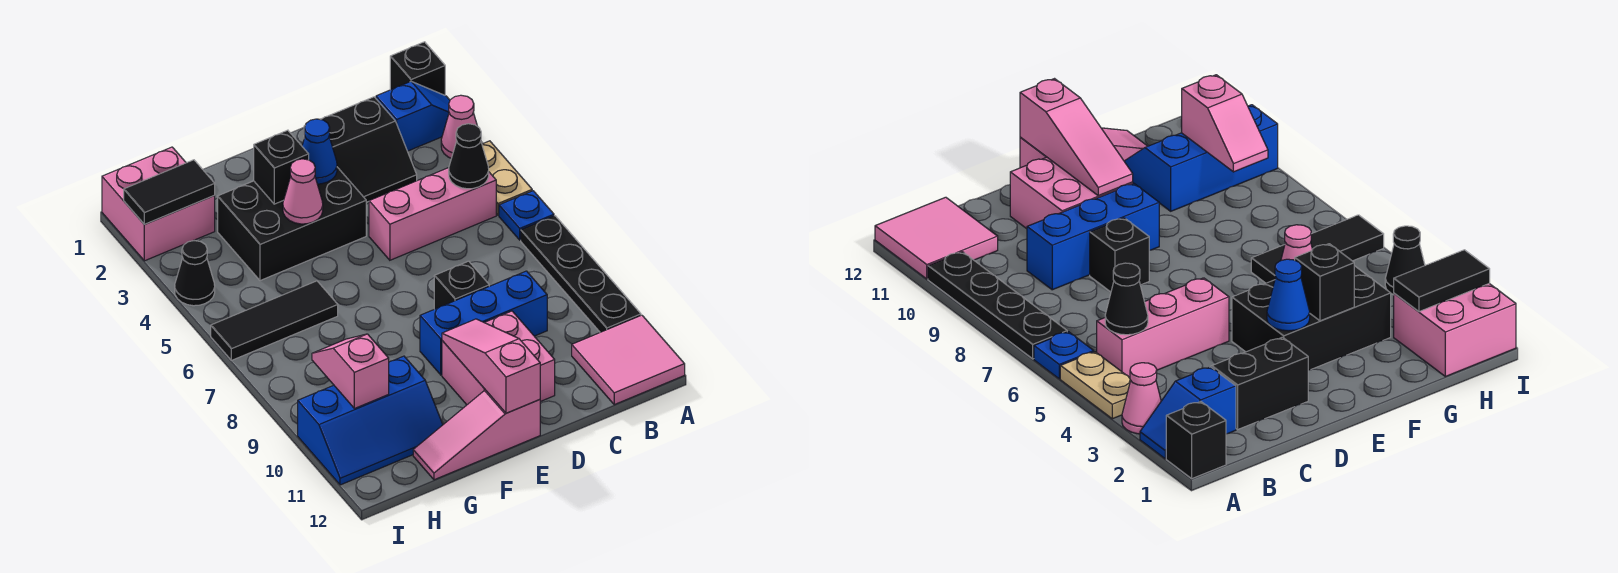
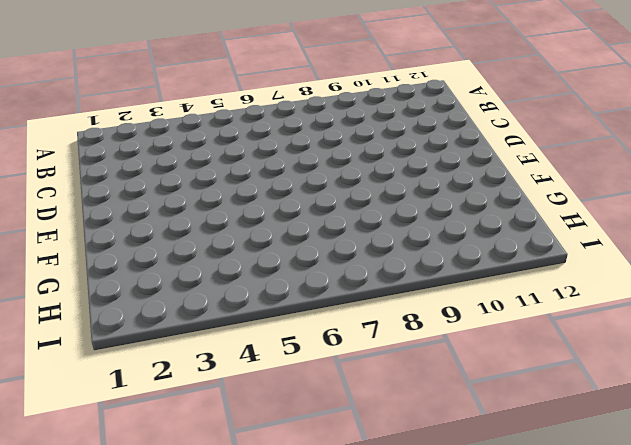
none -> black brick A1 level 1
none -> blue slope A2:B2 level 1 top B
none -> pink cone A3 level 1

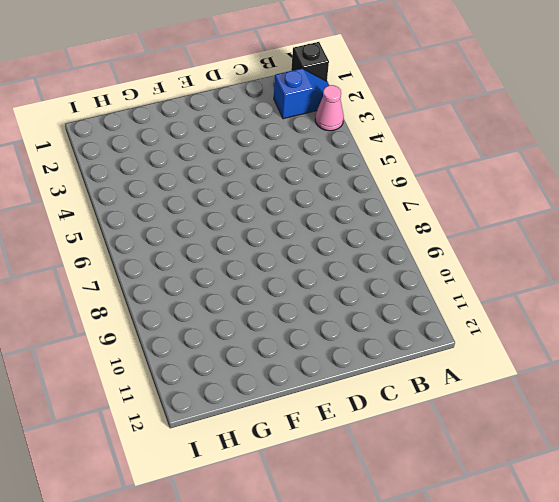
none -> tan plate A4:A5 level 1
none -> blue plate A6 level 1
none -> black plate A7:A10 level 1

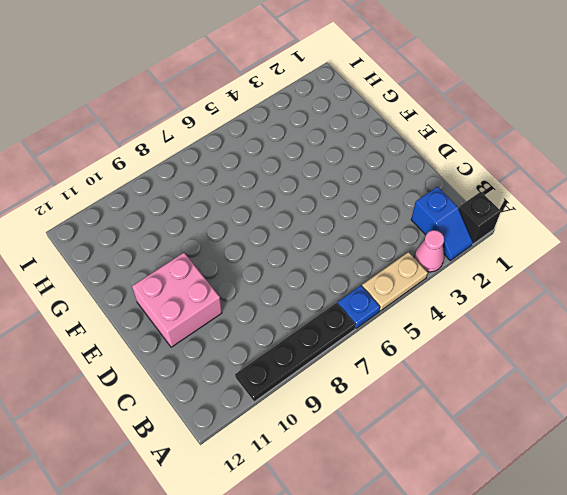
none -> pink tile A11:B12 level 1
none -> pink brick B5:D5 level 1
none -> black slope C2:D3 level 1 top 2

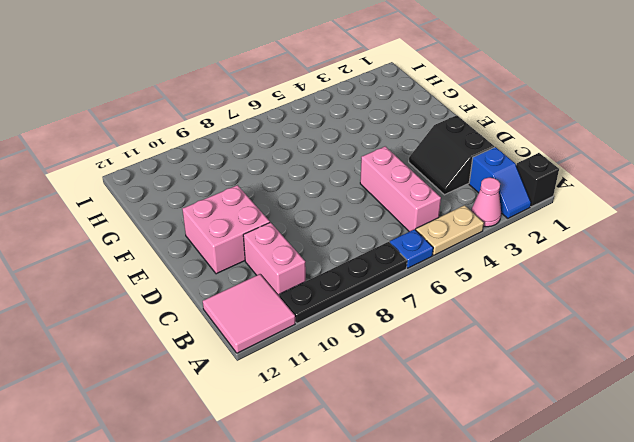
pink brick B10:C10 level 1 -> none
none -> blue brick C9:E9 level 1
none -> black brick D8 level 1
none -> black brick E3:G4 level 1

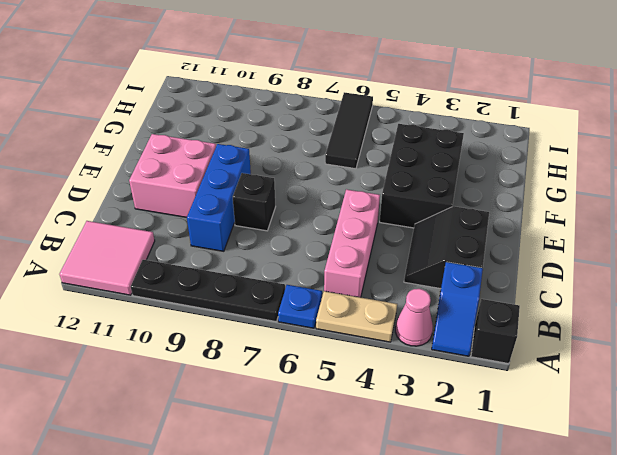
none -> pink slope E12:G12 level 1 top E
none -> blue slope G10:I11 level 1 top 10
none -> pink brick H1:I2 level 1

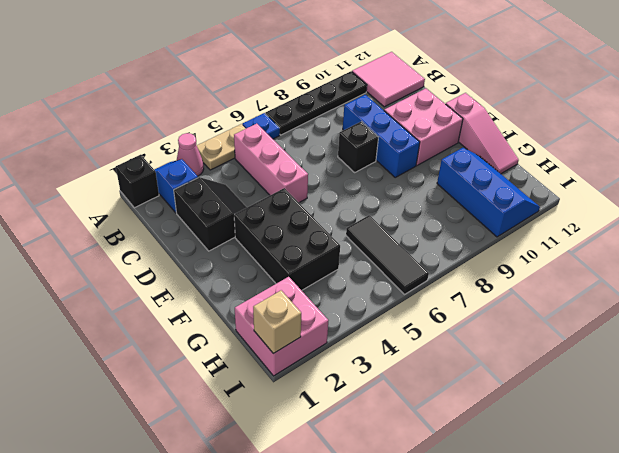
tan brick I1 level 2 -> none
none -> black cone I4 level 1
none -> black cone B5 level 2
none -> blue cone E3 level 2

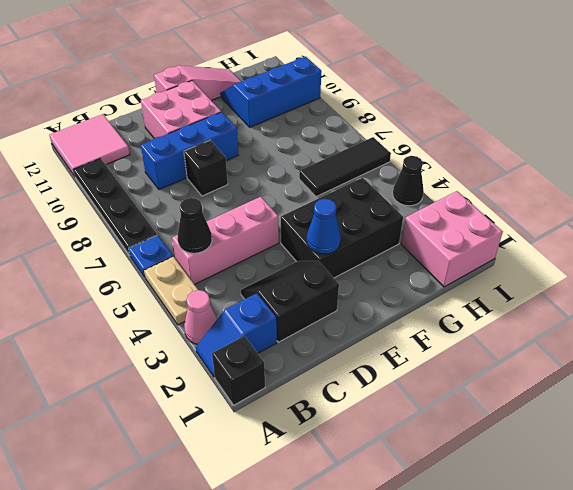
none -> pink slope E10:E12 level 2 top 12
none -> black brick F3 level 2
none -> pink cone F4 level 2

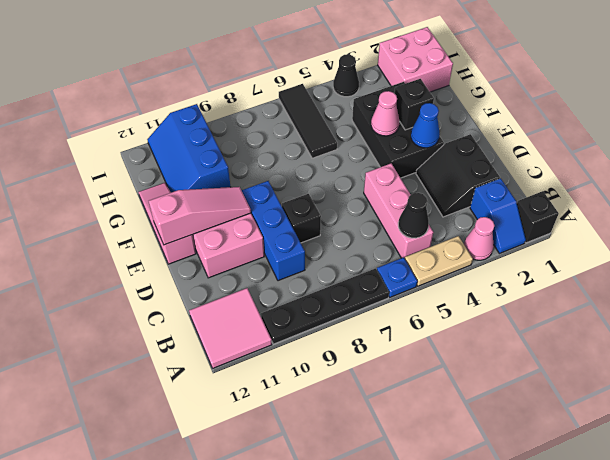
none -> black tile H2:I2 level 2
none -> pink slope H9:H10 level 2 top 10

